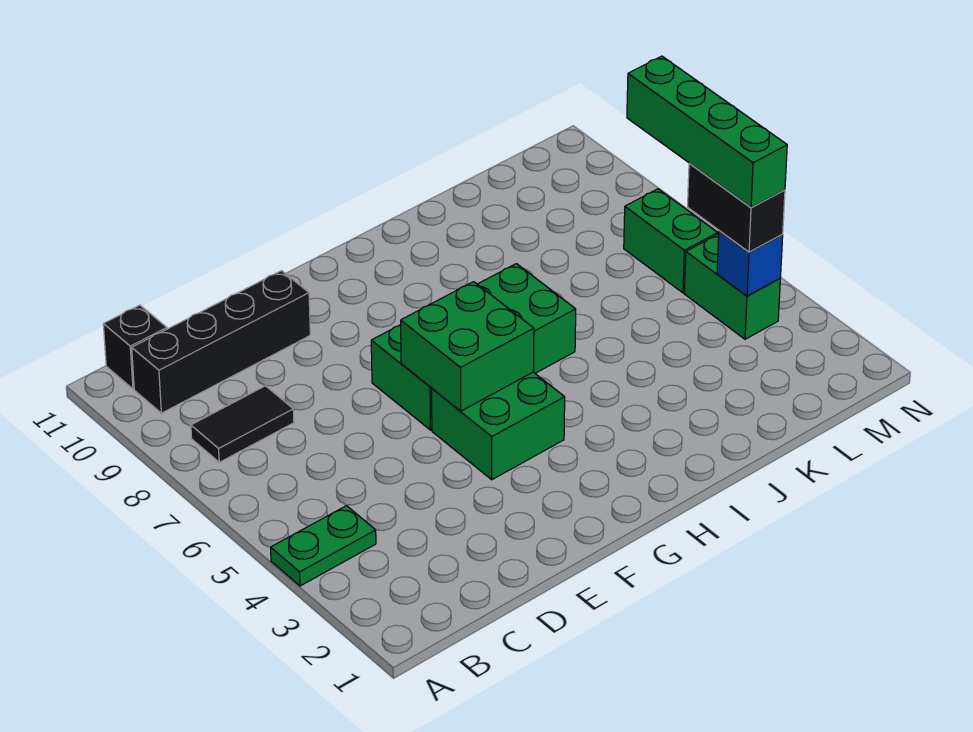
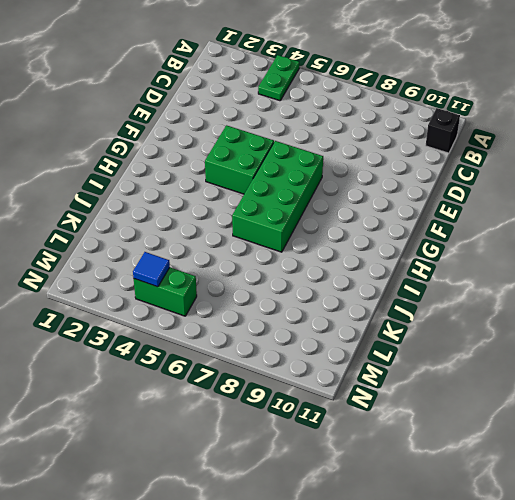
blue tile M4 level 2 -> blue brick M4 level 2
none -> black tile B8:C8 level 1
none -> black brick B10:E10 level 1
none -> green brick M6:M7 level 1

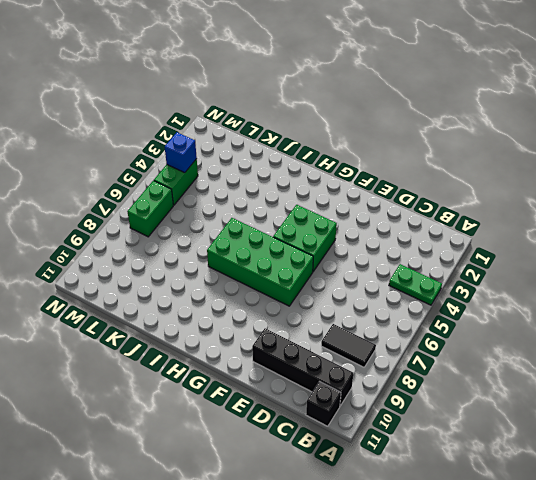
none -> green brick F5:G6 level 2
none -> black brick M4:M5 level 3
none -> green brick M4:M7 level 4

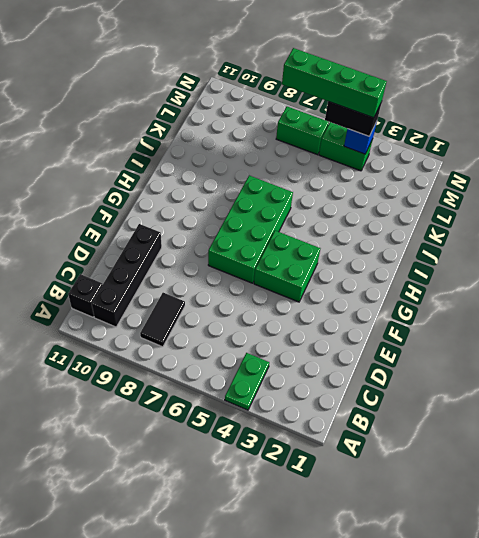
none -> green brick F5:G6 level 2

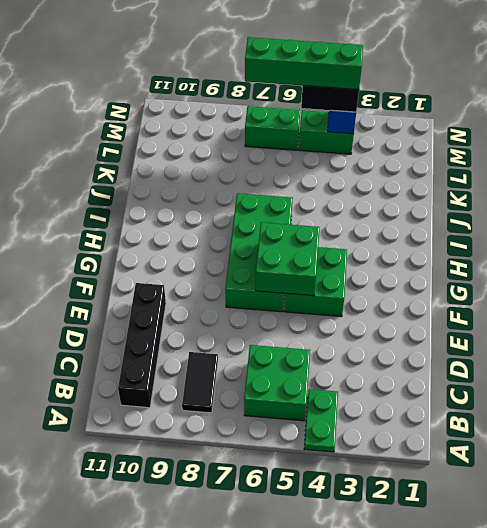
green brick B5:C6 level 1 -> none
none -> black brick B11 level 1

